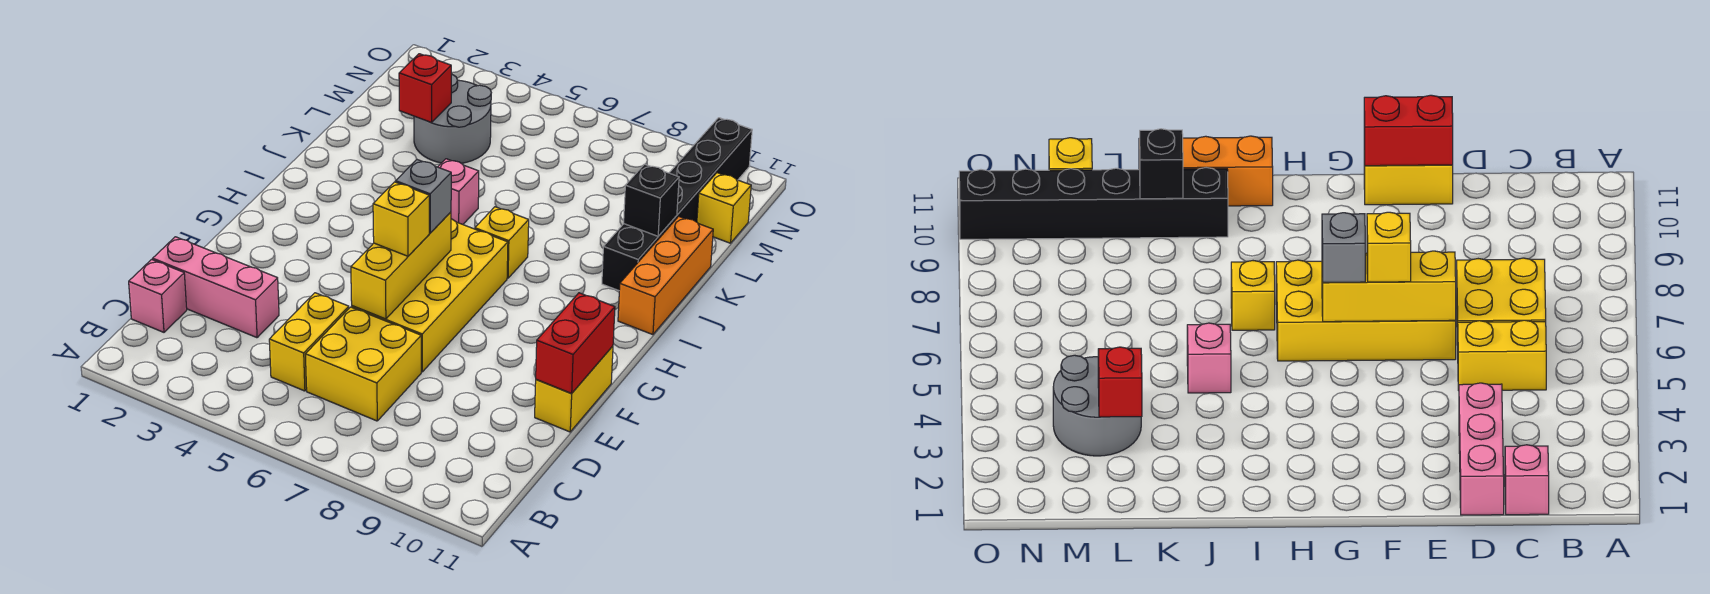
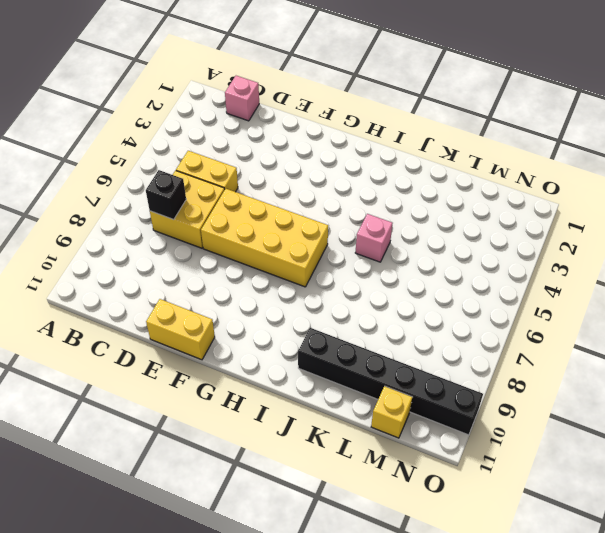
black brick C7 level 2 -> black brick K10 level 2
none -> pink brick D1:D3 level 1
none -> yellow brick I7 level 1
none -> orange brick I11:K11 level 1

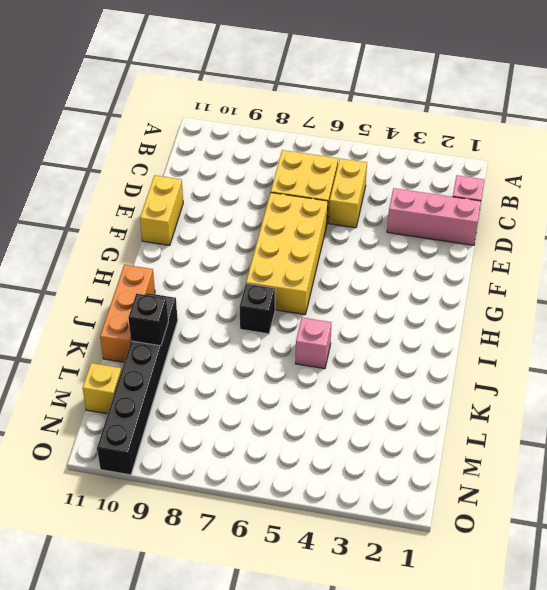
black brick I7 level 1 -> yellow brick I7 level 1
none -> grey round brick L3:M4 level 1
none -> yellow brick E6:G6 level 2
none -> red brick E11:F11 level 2

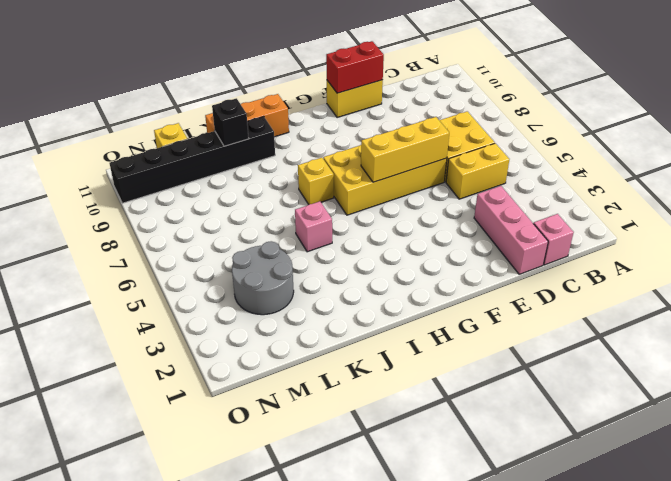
none -> red brick L3 level 2
none -> yellow brick F6 level 3
none -> grey brick G6 level 3

